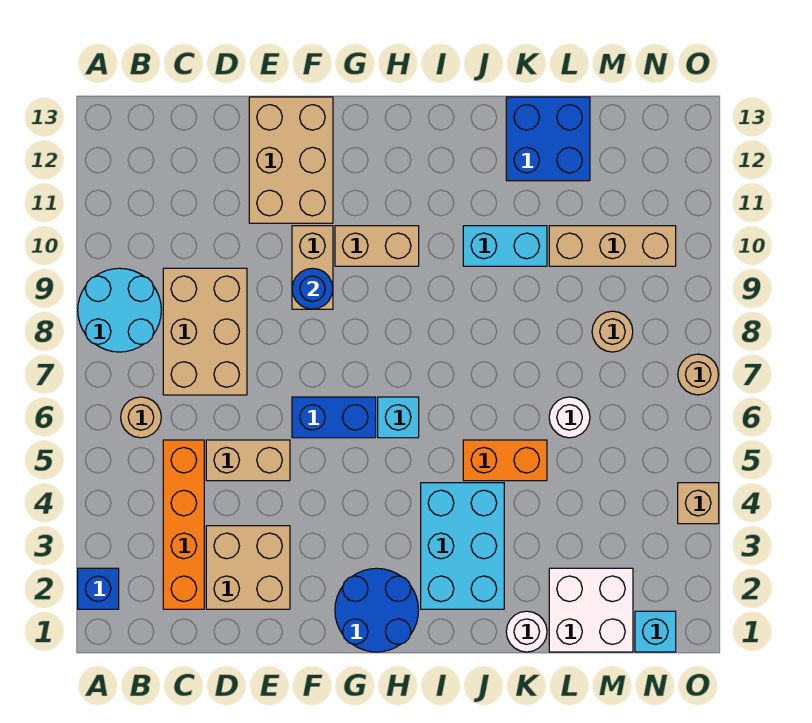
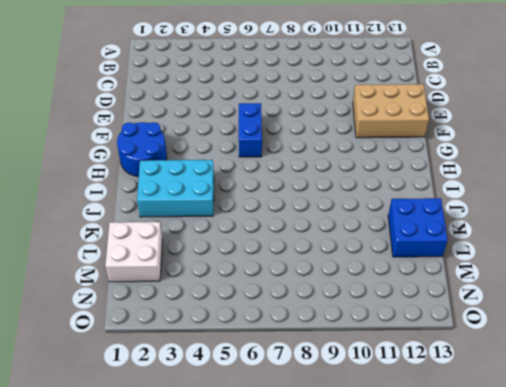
none -> blue brick A2 level 1
none -> cyan round brick A8:B9 level 1
none -> tan round brick B6 level 1

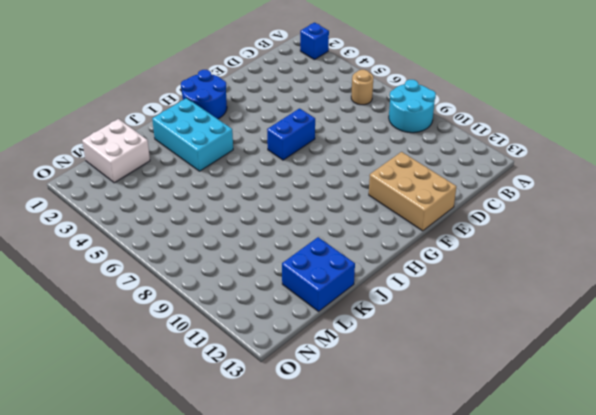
none -> orange brick C2:C5 level 1
none -> tan brick C7:D9 level 1
none -> tan brick D2:E3 level 1

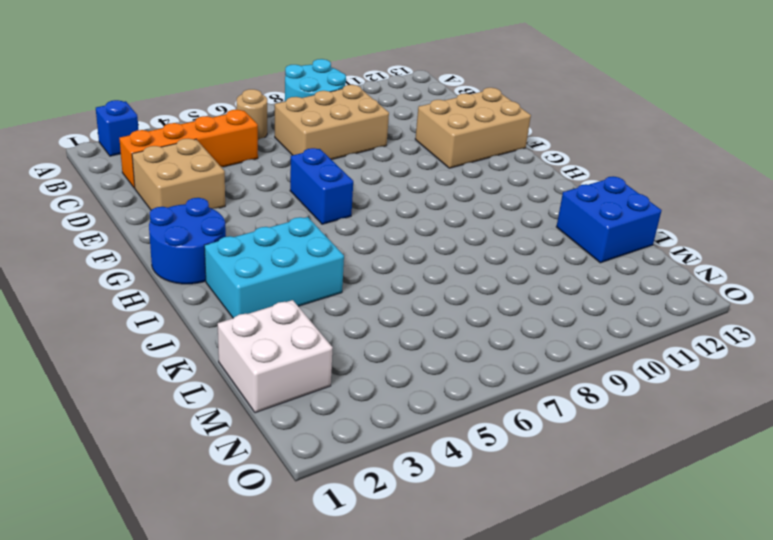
none -> tan brick D5:E5 level 1
none -> tan brick F9:F10 level 1
none -> tan brick G10:H10 level 1

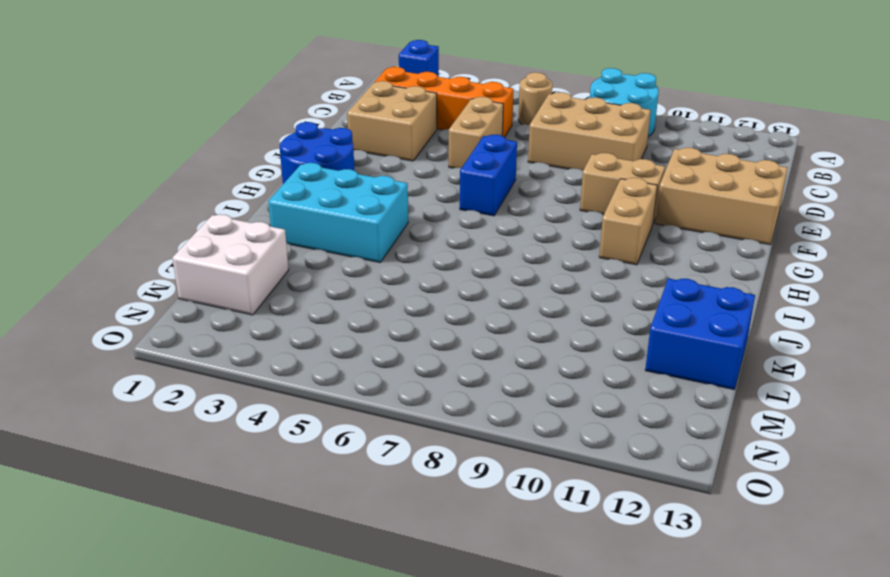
none -> cyan brick H6 level 1
none -> orange brick J5:K5 level 1
none -> cyan brick J10:K10 level 1

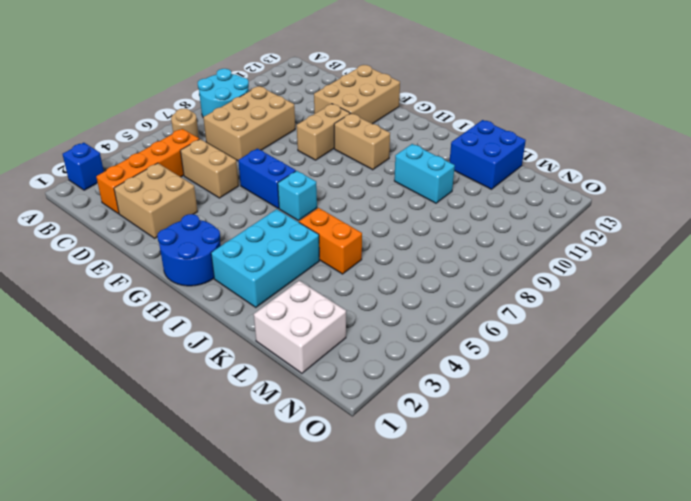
none -> white round brick K1 level 1
none -> white round brick L6 level 1
none -> tan brick L10:N10 level 1

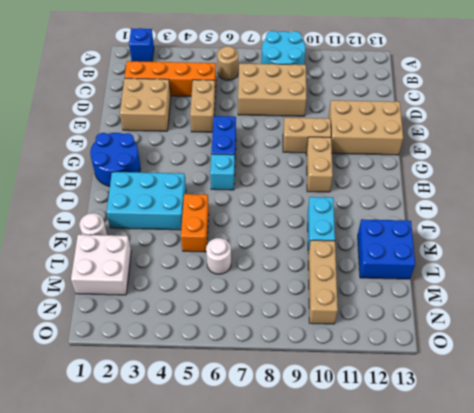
none -> tan round brick M8 level 1
none -> cyan brick N1 level 1
none -> tan brick O4 level 1

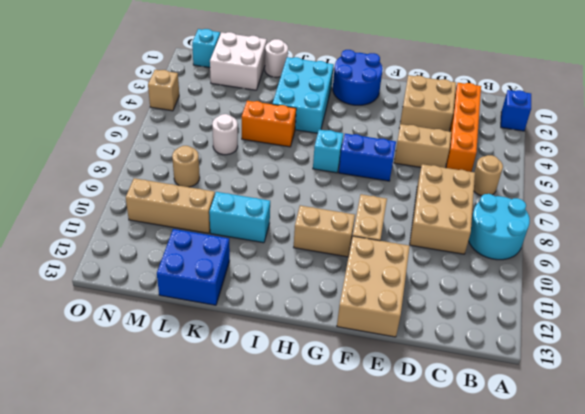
none -> tan round brick O7 level 1
none -> blue round brick F9 level 2

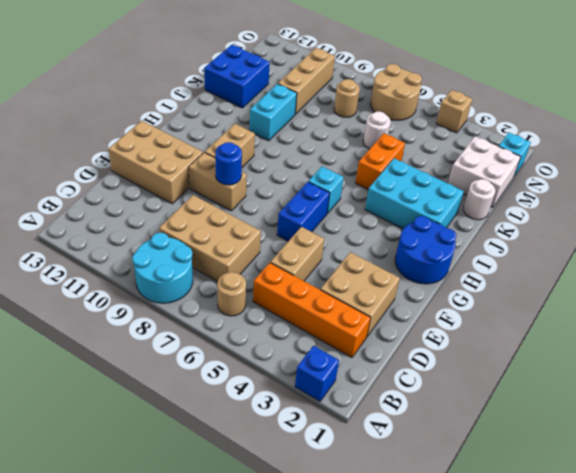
tan round brick N6:O7 level 1 -> tan round brick O7 level 1

